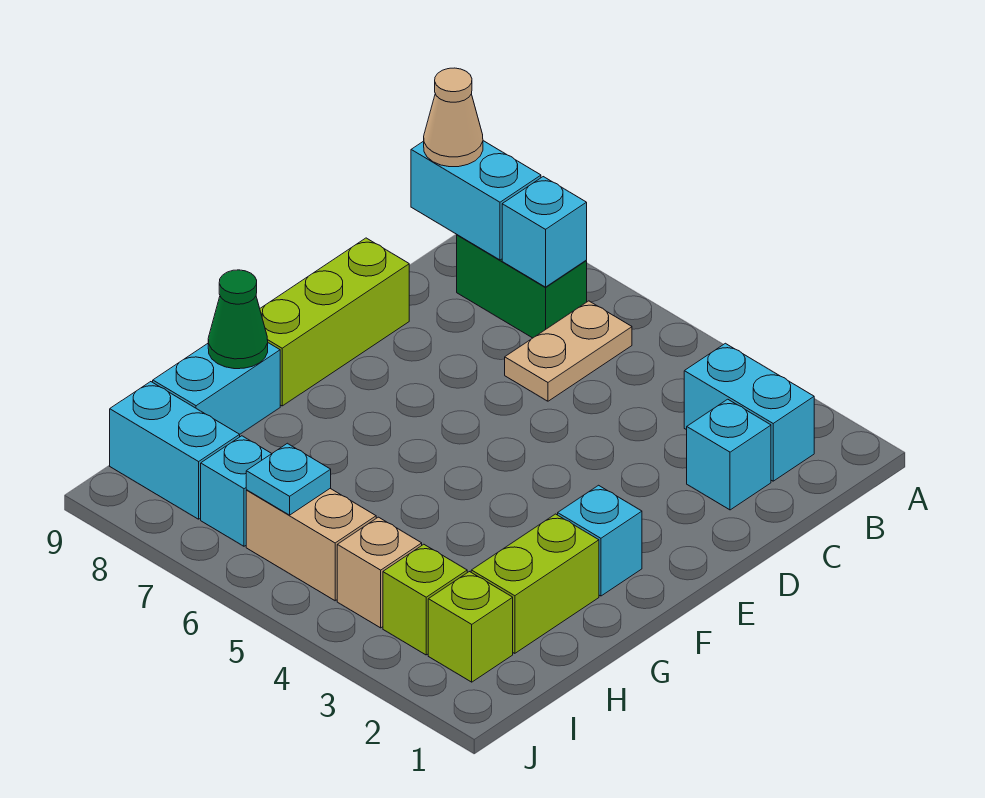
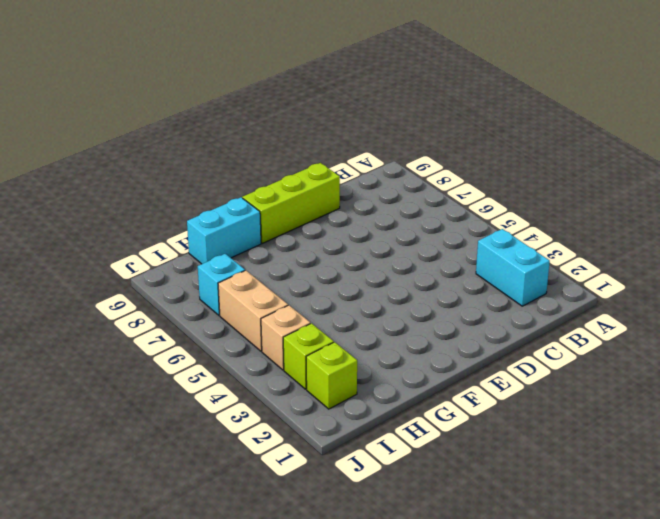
none -> tan plate B6:C6 level 1
none -> green brick B7:B8 level 1
none -> cyan brick C2 level 1

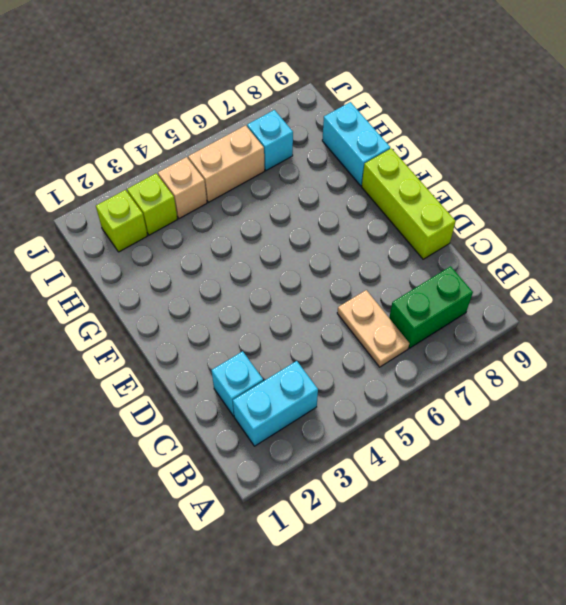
none -> cyan brick F2 level 1
none -> lime brick G2:H2 level 1
none -> cyan brick I8:I9 level 1

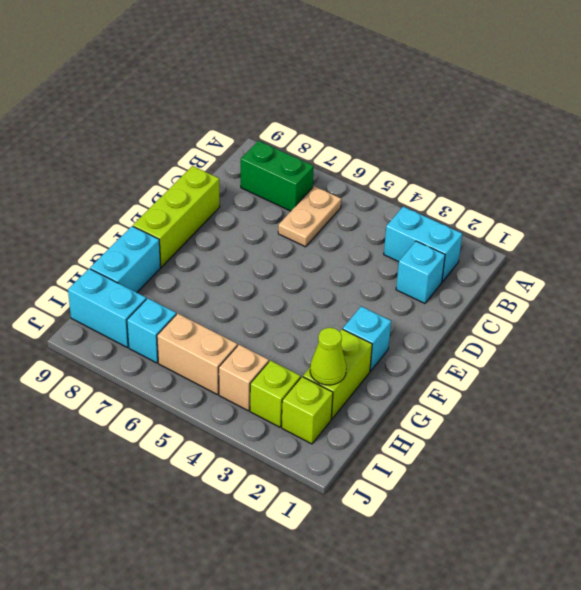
lime cone H2 level 2 -> none
none -> cyan brick B7 level 2
none -> cyan brick B8:B9 level 2
none -> green cone G9 level 2

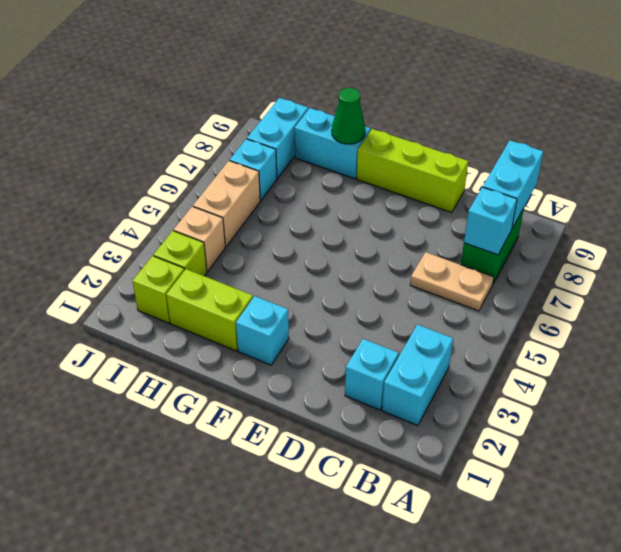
none -> cyan plate I6 level 2
none -> tan cone B9 level 3

